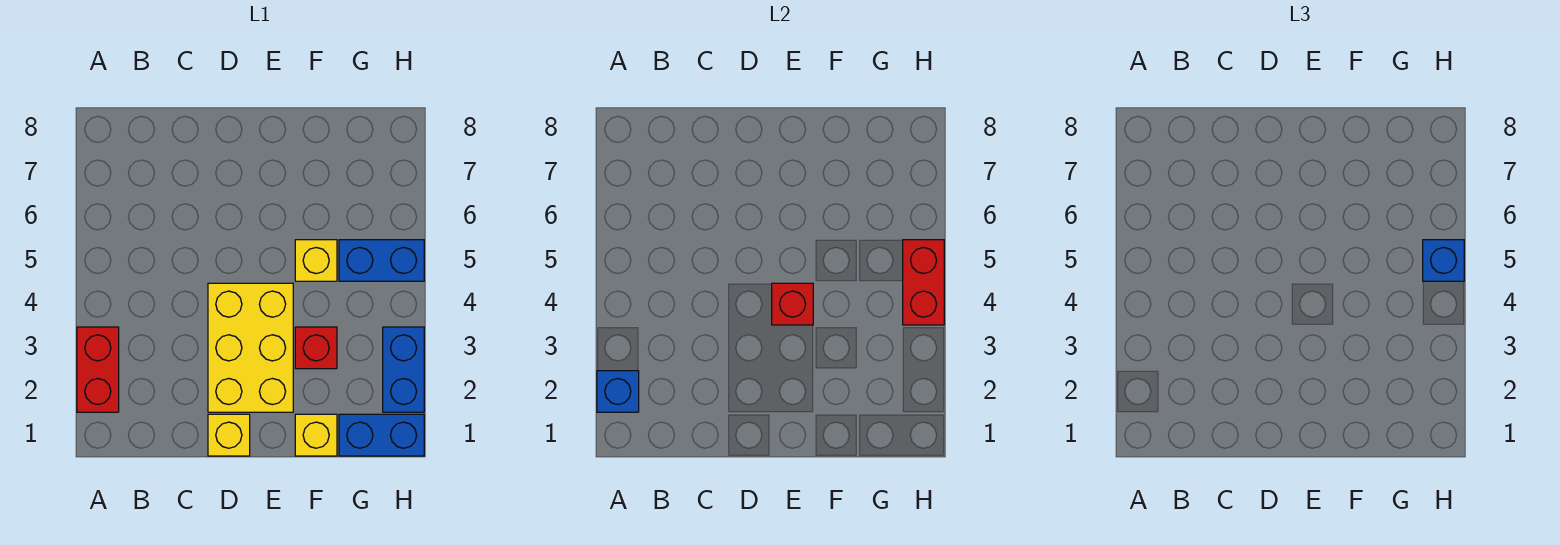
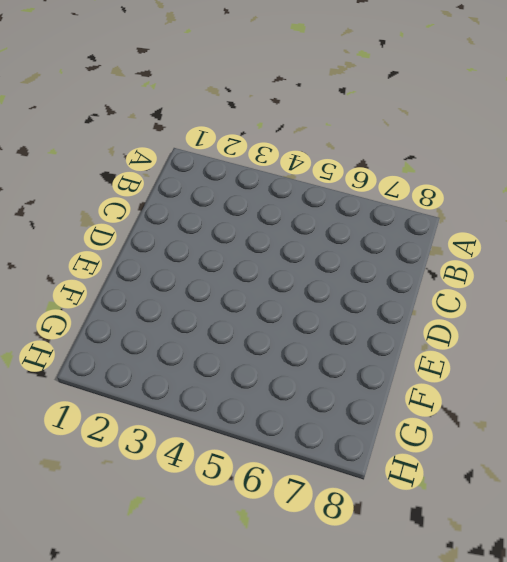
none -> red brick A2:A3 level 1
none -> yellow brick D1 level 1
none -> yellow brick D2:E4 level 1

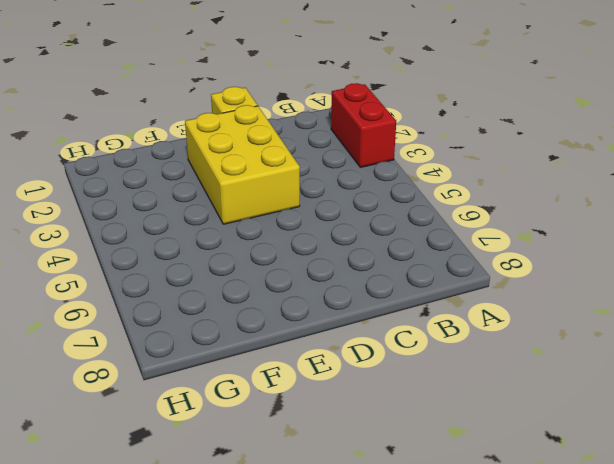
none -> yellow brick F1 level 1
none -> red brick F3 level 1
none -> yellow brick F5 level 1

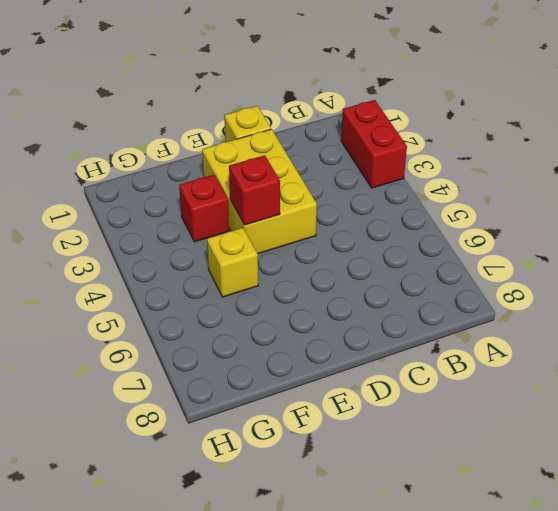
none -> yellow brick F1 level 1
none -> blue brick G1:H1 level 1
none -> blue brick G5:H5 level 1

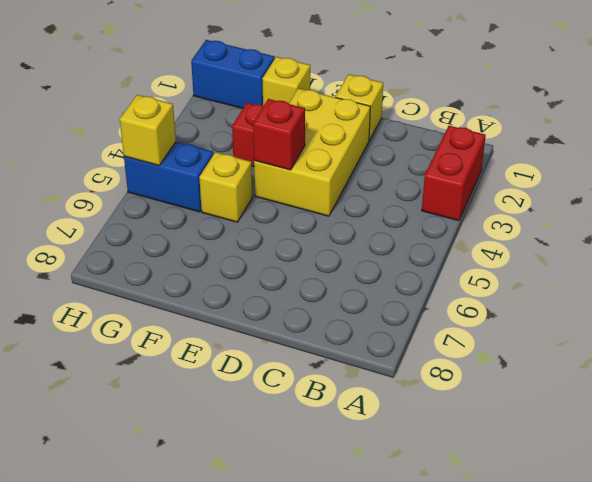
yellow brick H5 level 2 -> red brick H4:H5 level 2
none -> blue brick H2:H3 level 1
none -> blue brick A2 level 2
none -> blue brick H5 level 3

